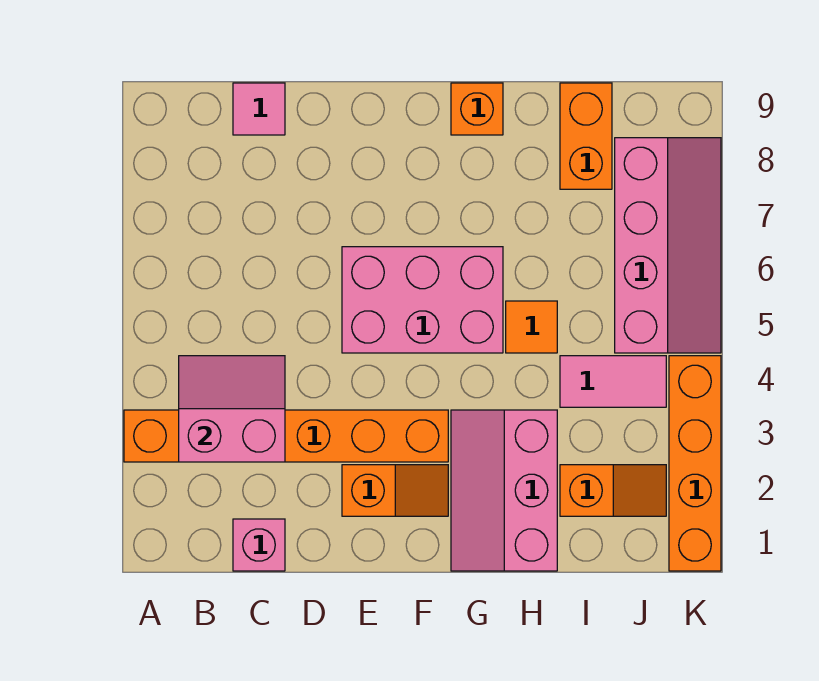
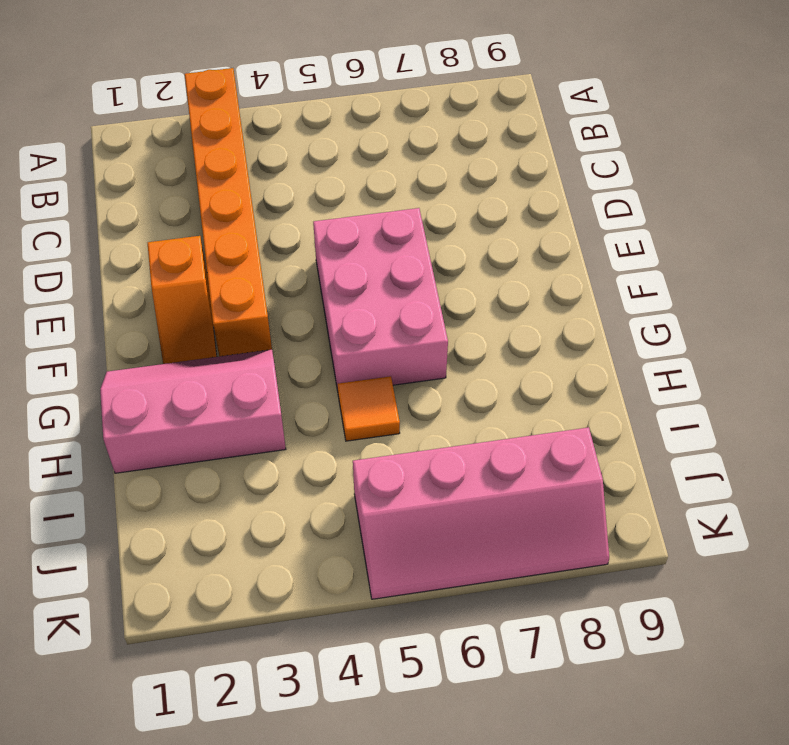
none -> pink brick C1 level 1
none -> pink tile C9 level 1
none -> orange brick G9 level 1

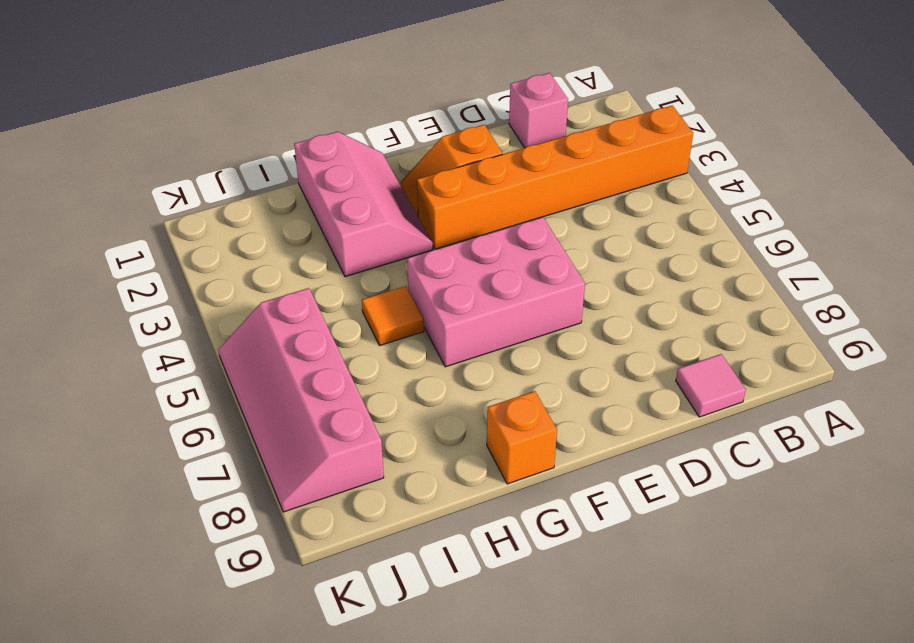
none -> orange slope I2:J2 level 1 top I
none -> pink tile I4:J4 level 1
none -> orange brick I8:I9 level 1

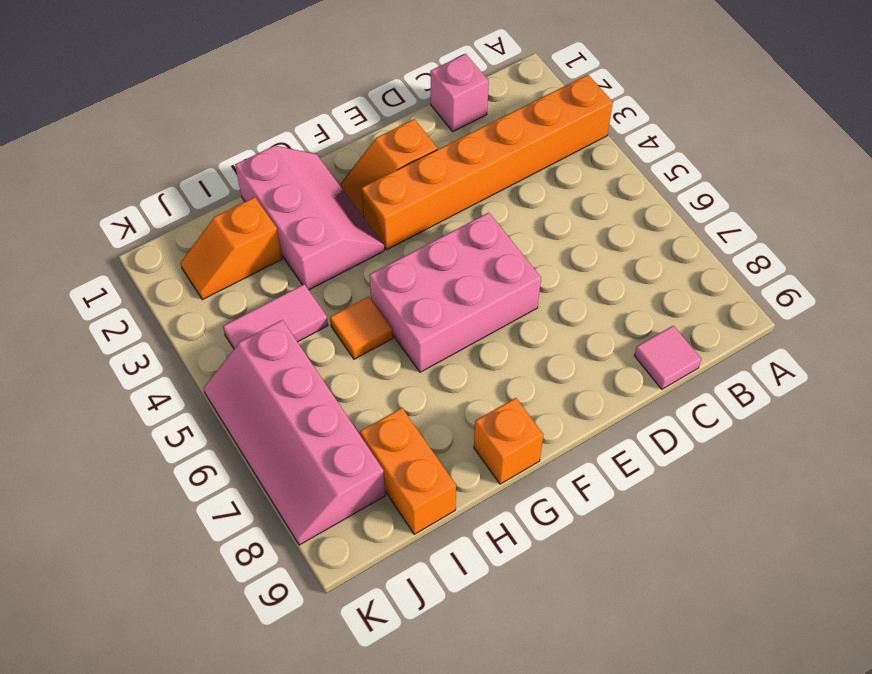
none -> orange brick K1:K4 level 1
none -> pink slope B3:C4 level 2 top 3

